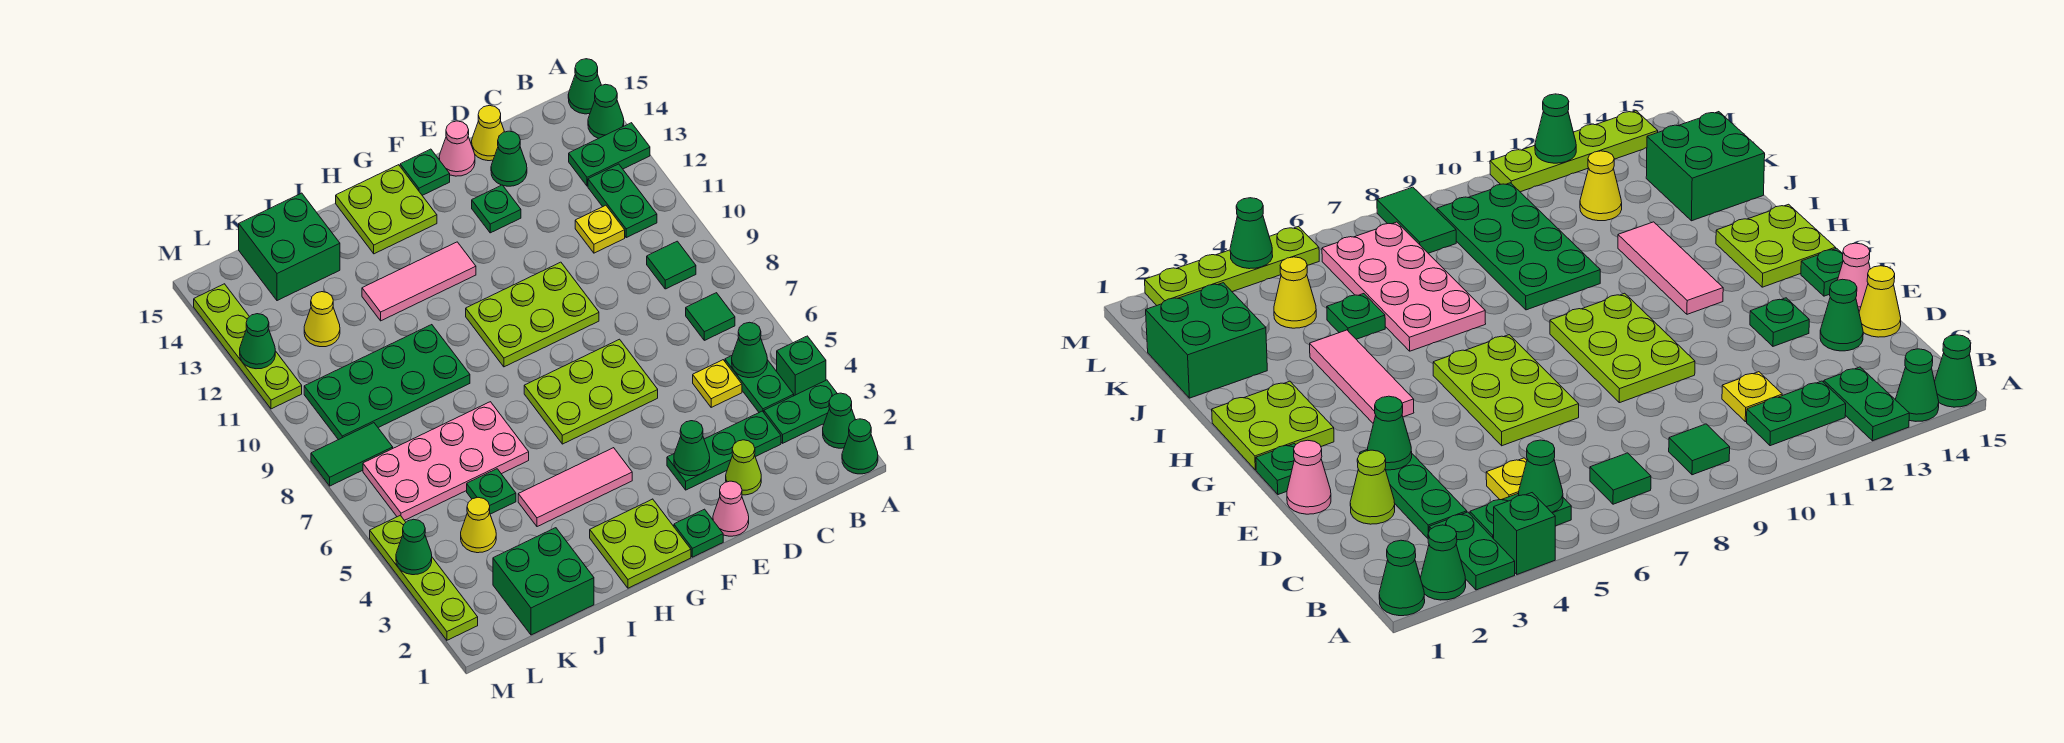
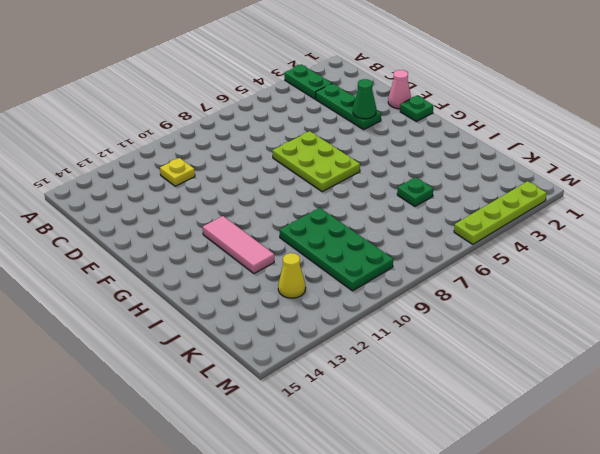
none -> green cone A1 level 1
none -> green cone A2 level 1
none -> green brick A4 level 1
none -> green plate A13:B13 level 1

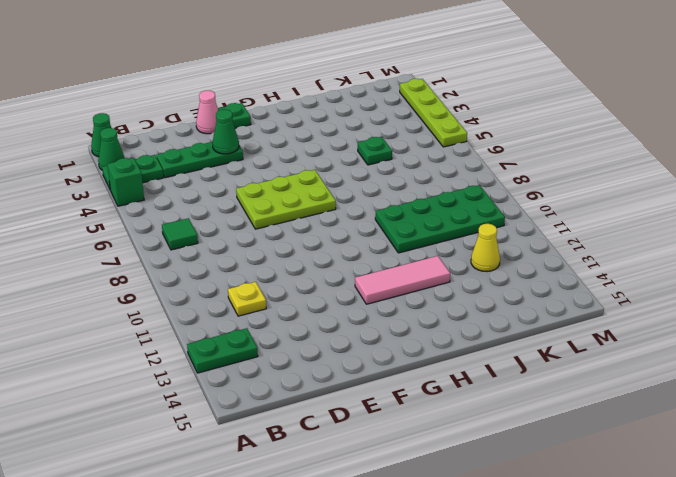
none -> green cone A14 level 1
none -> green cone A15 level 1
none -> green plate B4:B5 level 1
none -> green tile B9 level 1

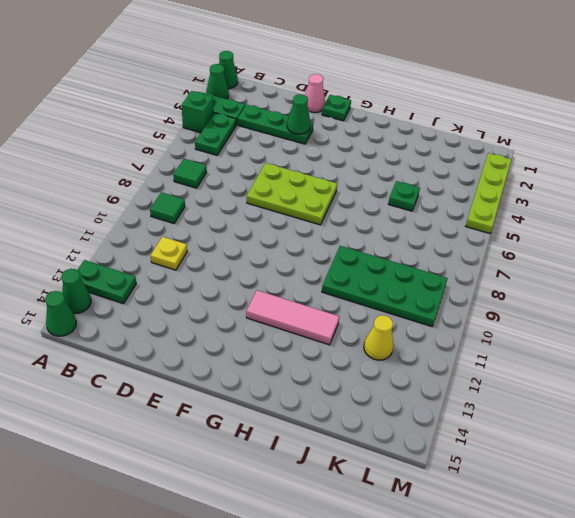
none -> green plate B11:B12 level 1
none -> yellow plate C5 level 1
none -> lime cone D2 level 1
none -> green cone D14 level 1

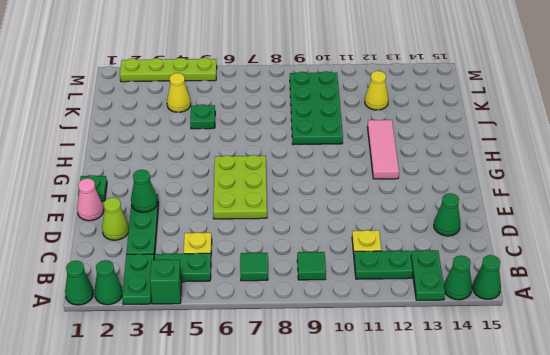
none -> yellow cone D15 level 1
none -> lime plate E9:G10 level 1
none -> green plate E13 level 1
none -> pink cone E15 level 1

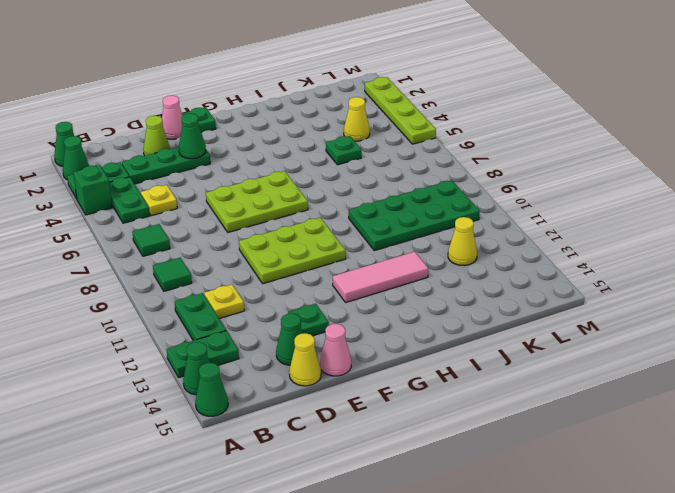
none -> green plate F15 level 1
none -> lime plate G1:H2 level 1
none -> pink tile G4:I4 level 1
none -> lime plate G14:H15 level 1

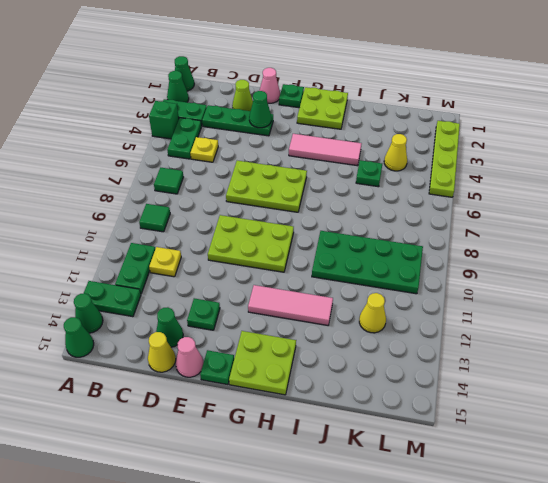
none -> pink plate I6:L7 level 1
none -> green brick J1:K2 level 1
none -> green brick J14:K15 level 1
none -> green tile L8:M8 level 1

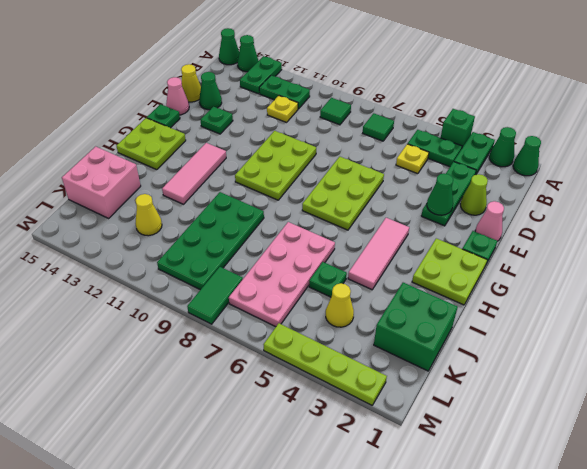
pink brick J14:K15 level 1 -> green brick J14:K15 level 1
none -> lime plate M11:M14 level 1
none -> green cone B5 level 2
none -> green cone M4 level 2
none -> green cone M12 level 2

